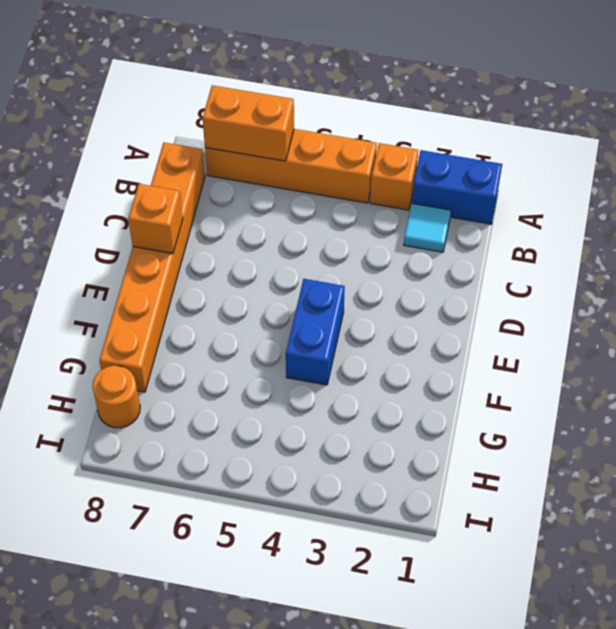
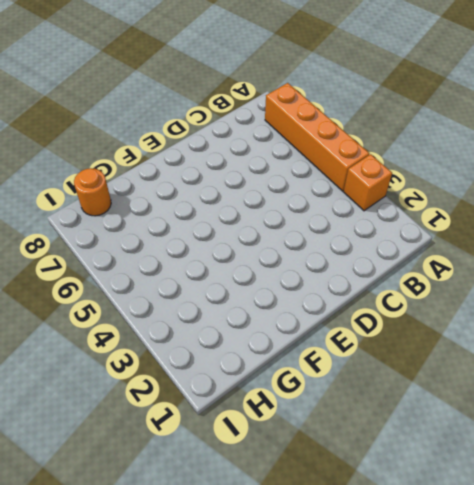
none -> blue brick A1:A2 level 1
none -> cyan tile B2 level 1

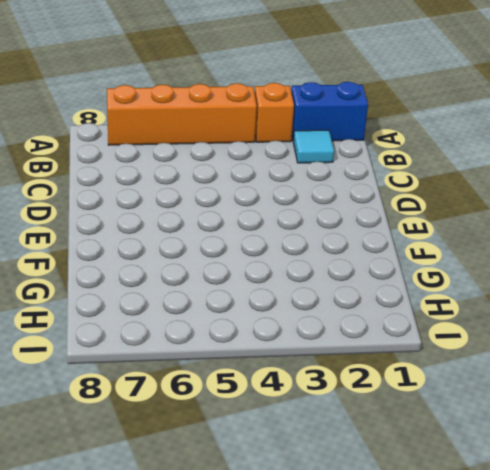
none -> orange brick B8:G8 level 1
none -> blue brick E4:F4 level 1

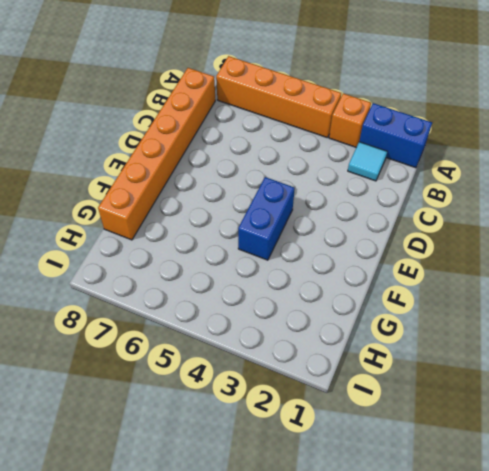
none -> orange round brick H8 level 1
none -> orange brick A6:A7 level 2

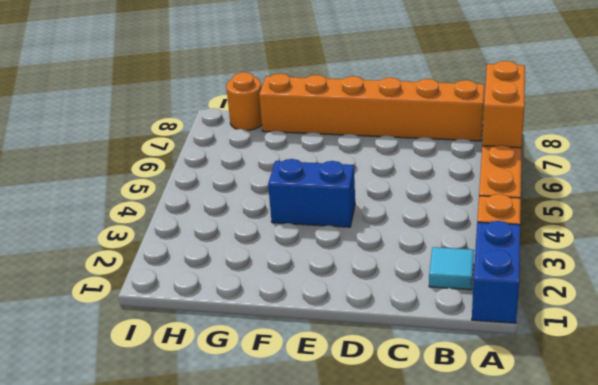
none -> orange brick D8 level 2

